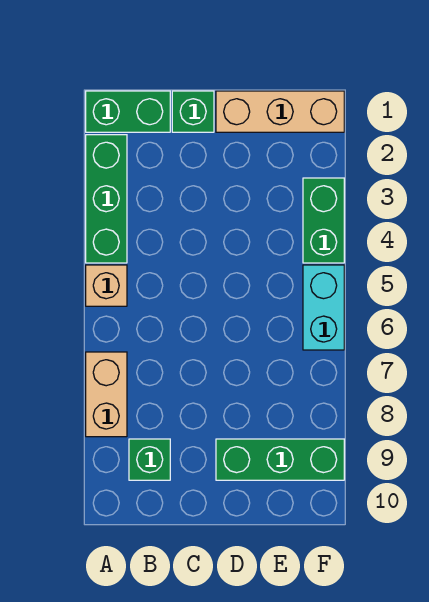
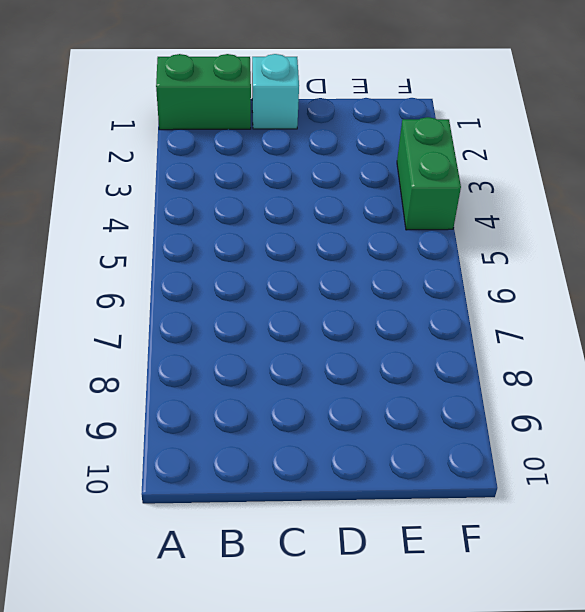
cyan brick C1 level 1 -> green brick C1 level 1
none -> green brick A2:A4 level 1
none -> tan brick A5 level 1

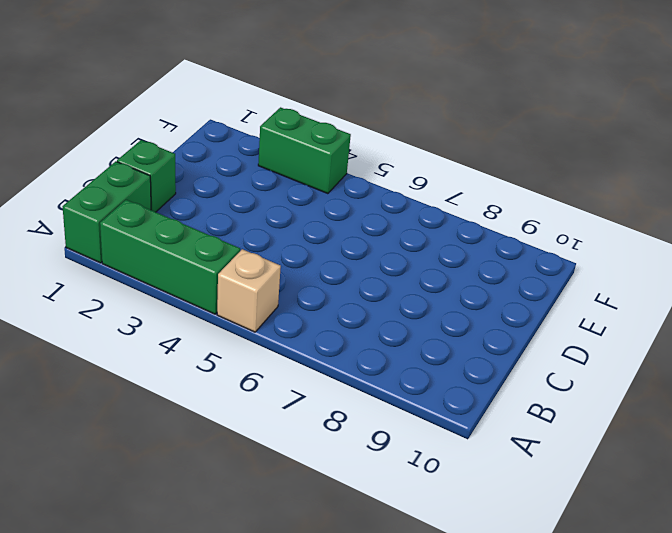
none -> tan brick A7:A8 level 1
none -> green brick B9 level 1

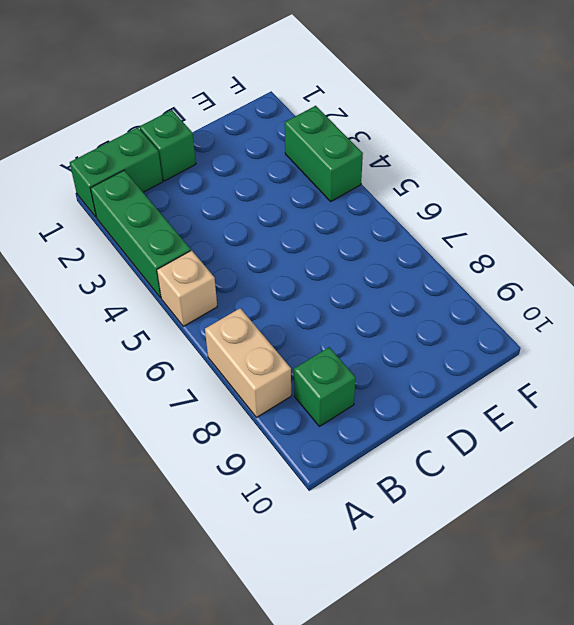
none -> tan brick D1:F1 level 1
none -> green brick D9:F9 level 1

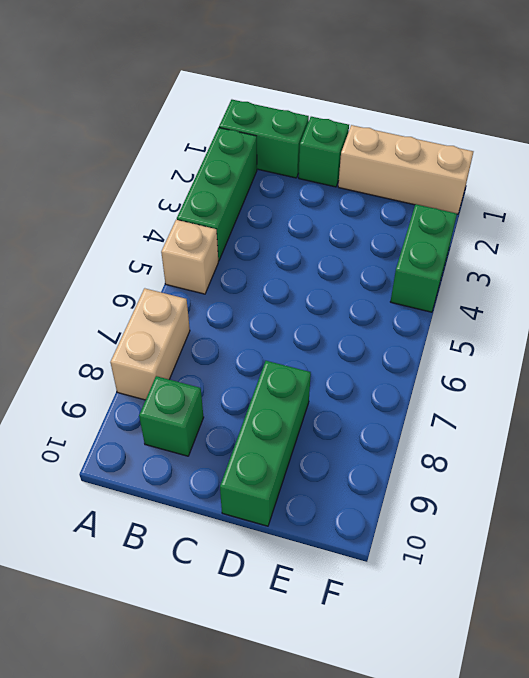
green brick D8:D10 level 1 -> green brick D9:F9 level 1
none -> cyan brick F5:F6 level 1

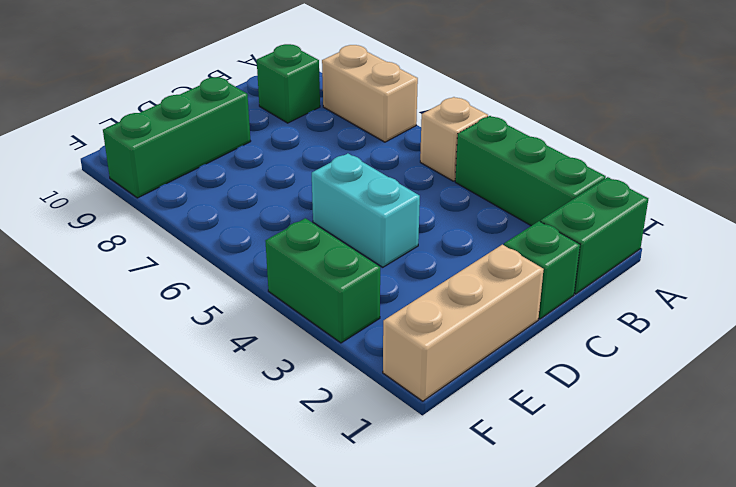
cyan brick D4:D5 level 1 -> cyan brick F5:F6 level 1

